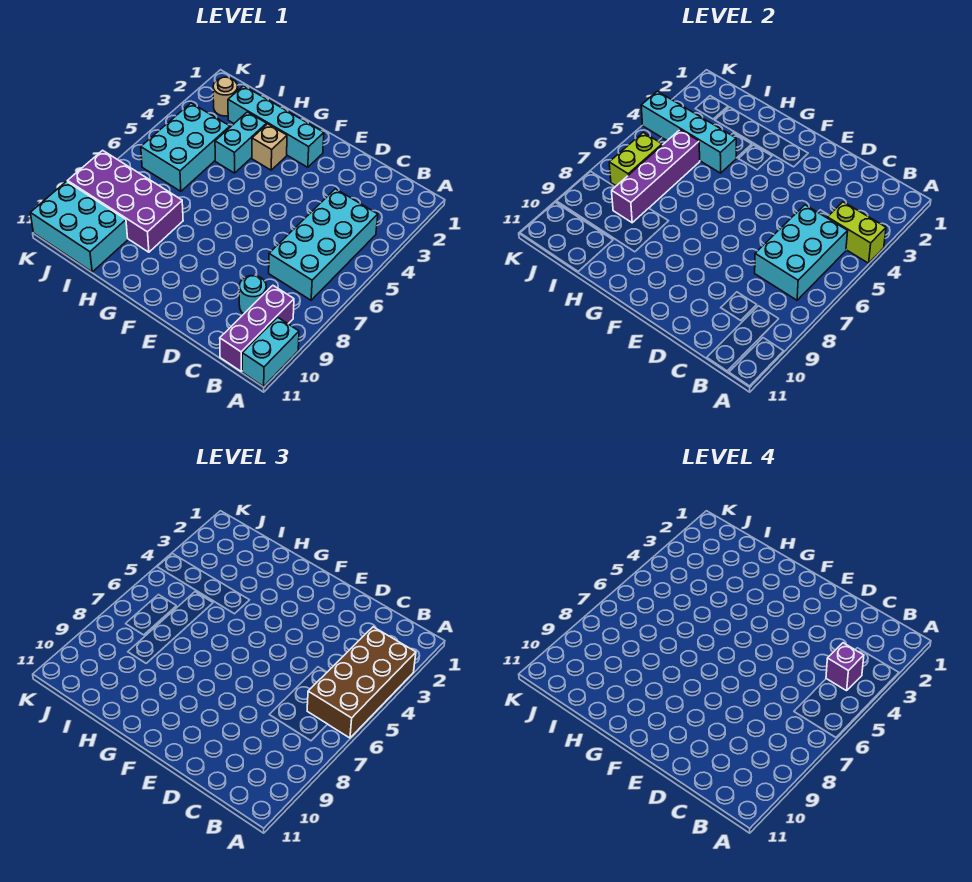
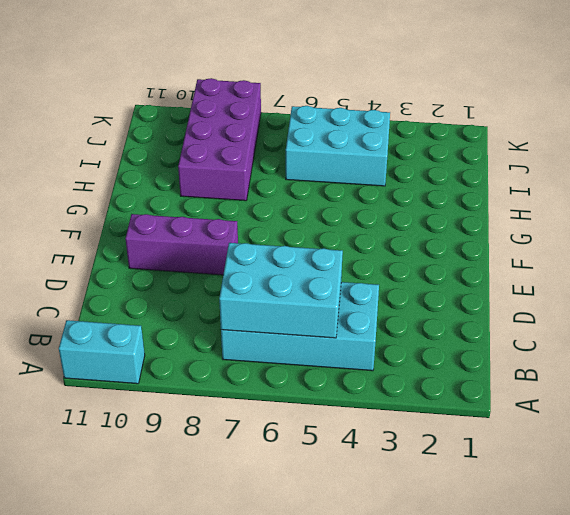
purple brick E8:E10 level 1 -> purple brick B9:B11 level 1
none -> cyan round brick C9 level 1
none -> cyan brick F2:I2 level 1
none -> tan brick G3 level 1

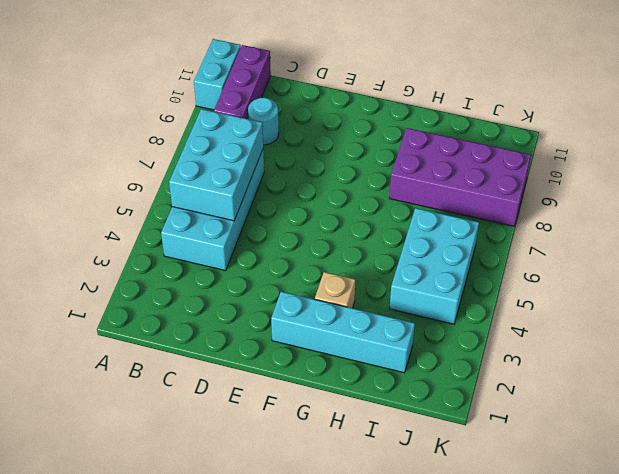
none -> cyan brick H3:H4 level 1
none -> cyan brick I10:K11 level 1
none -> tan round brick J2 level 1

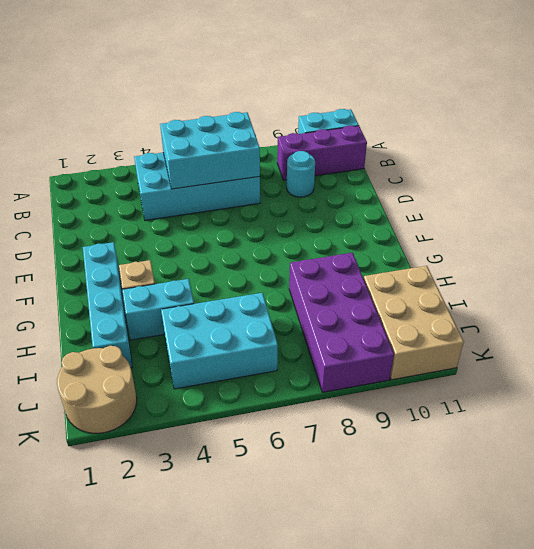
tan brick I10:K11 level 1 -> cyan brick I10:K11 level 1
tan round brick J1:K2 level 1 -> tan round brick J2 level 1
none -> lime brick A4:B4 level 2
none -> cyan brick H4:K4 level 2
none -> purple brick I5:I8 level 2

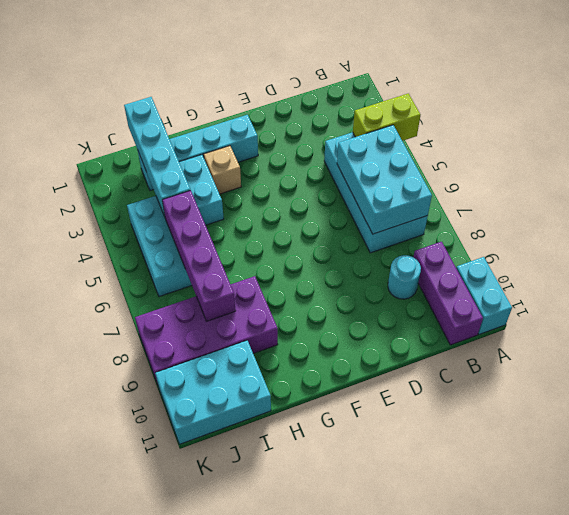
cyan brick I1:I4 level 2 -> cyan brick H4:K4 level 2
none -> tan round brick J2 level 1
none -> lime brick J6:J7 level 2
none -> brown brick A3:B6 level 3

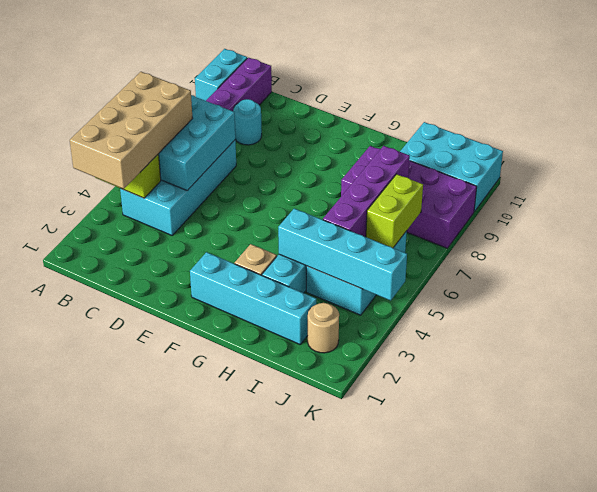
tan brick A3:B6 level 3 -> brown brick A3:B6 level 3
none -> purple brick B4 level 4

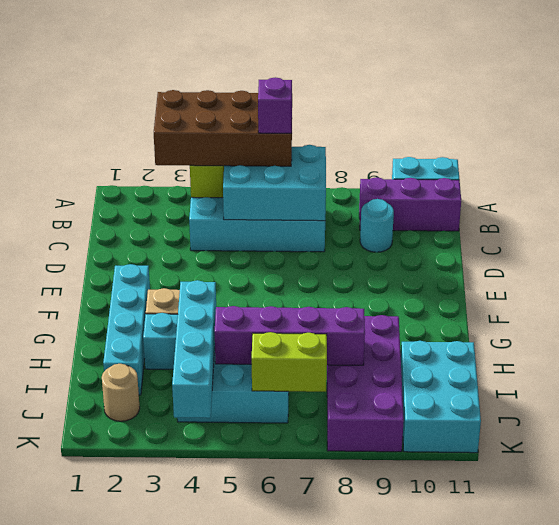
purple brick B6 level 4 -> purple brick B4 level 4

